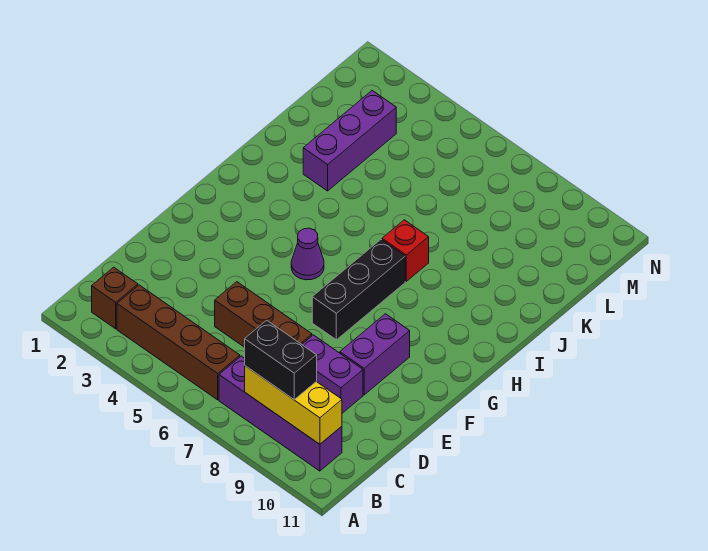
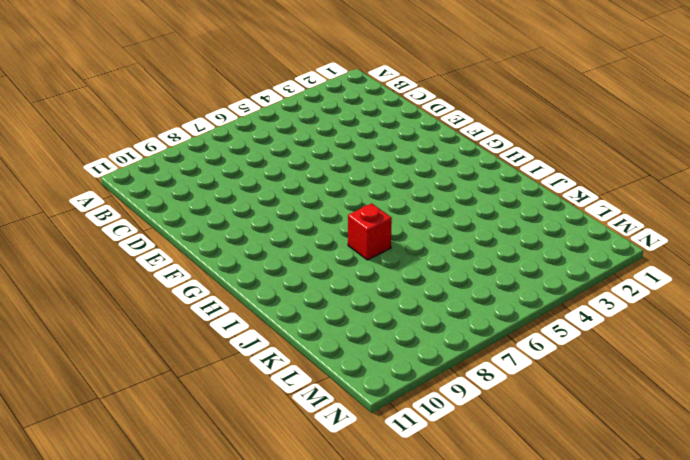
none -> brown brick B2 level 1
none -> brown brick B3:B6 level 1
none -> purple brick B7:B10 level 1

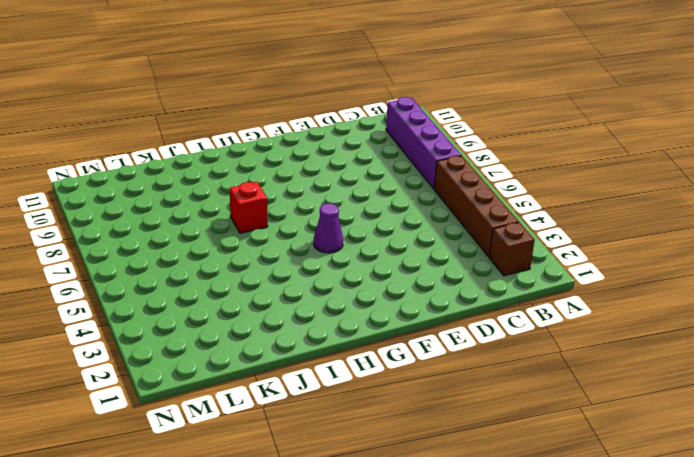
none -> brown brick D5:D7 level 1
none -> purple brick D8:D9 level 1
none -> purple brick E9:F9 level 1

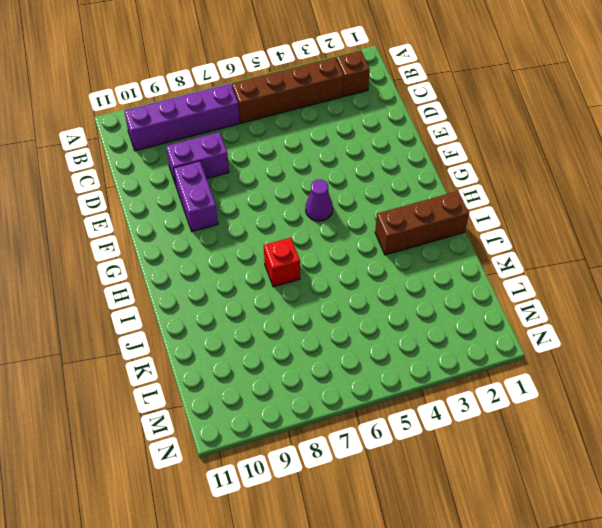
brown brick I1:I3 level 1 -> brown brick D5:D7 level 1
none -> black brick F7:H7 level 1
none -> purple brick J3:L3 level 1
none -> yellow brick B8:B10 level 2

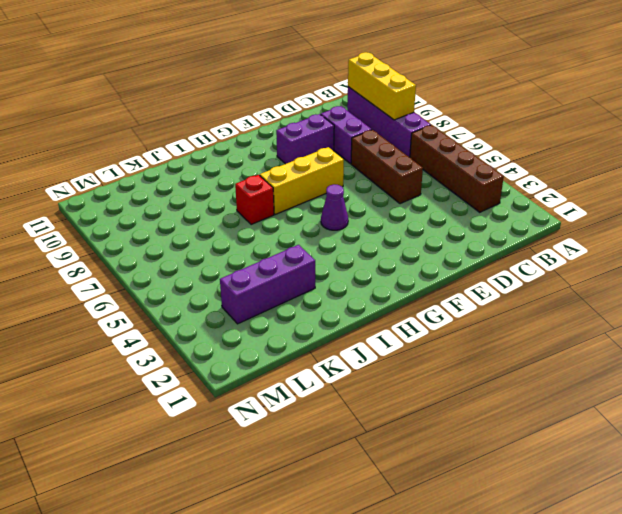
yellow brick F7:H7 level 1 -> black brick F7:H7 level 1
none -> brown brick B2 level 1
none -> black brick B8:B9 level 3

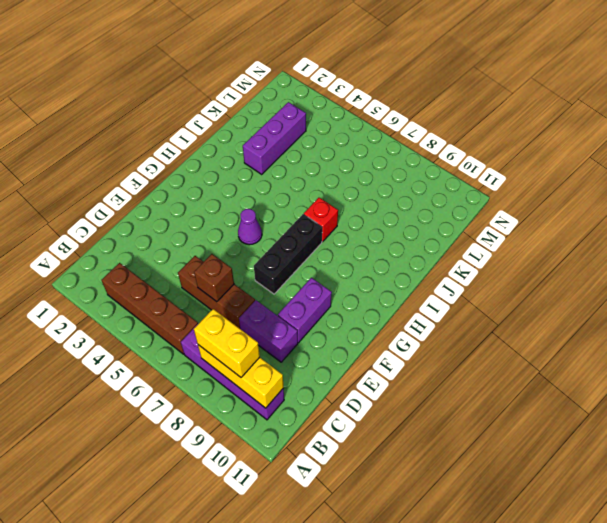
yellow brick B8:B9 level 3 -> black brick B8:B9 level 3
brown brick D6 level 2 -> brown brick B2 level 1

